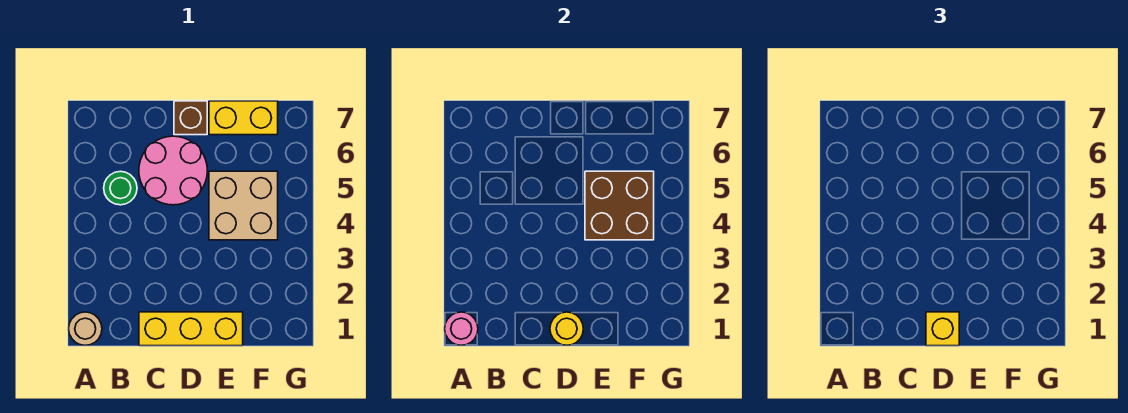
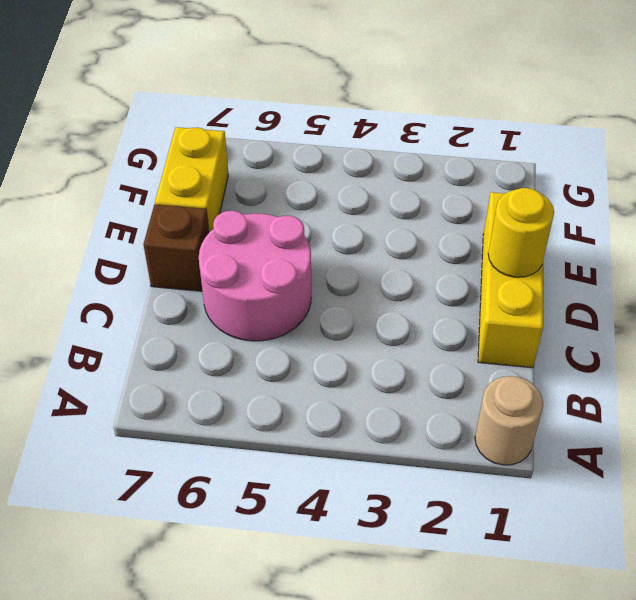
none -> green round brick B5 level 1
none -> tan brick E4:F5 level 1

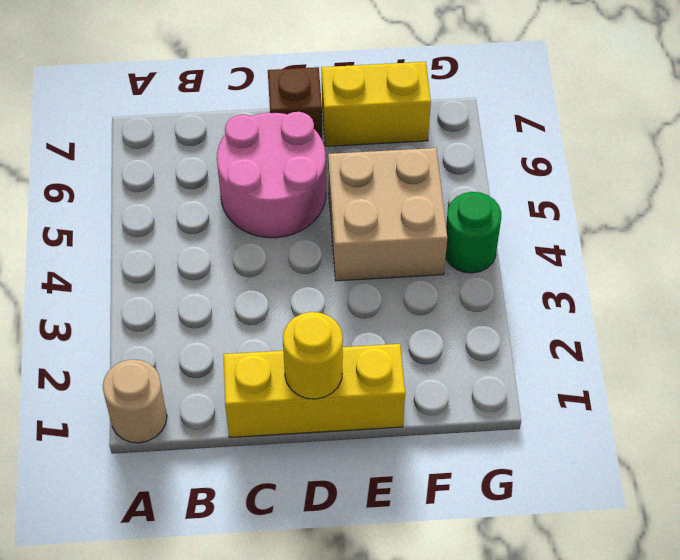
green round brick G4 level 1 -> green round brick B5 level 1
none -> pink round brick A1 level 2
none -> brown brick E4:F5 level 2

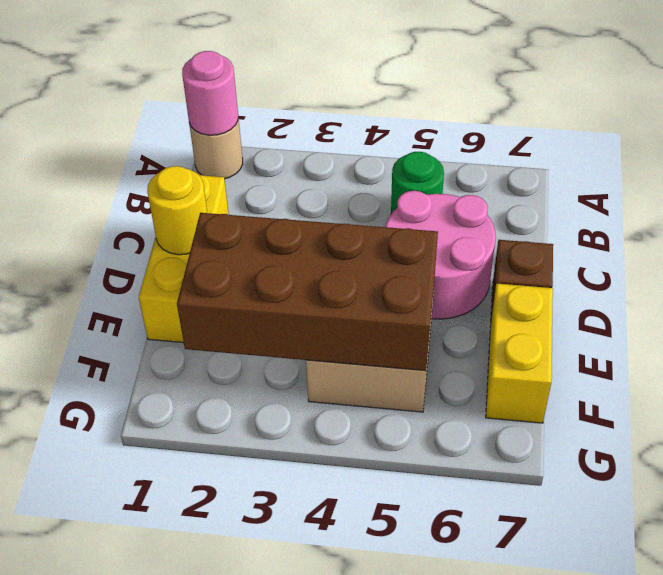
brown brick E2:F5 level 2 -> brown brick E4:F5 level 2
none -> yellow brick D1 level 3

